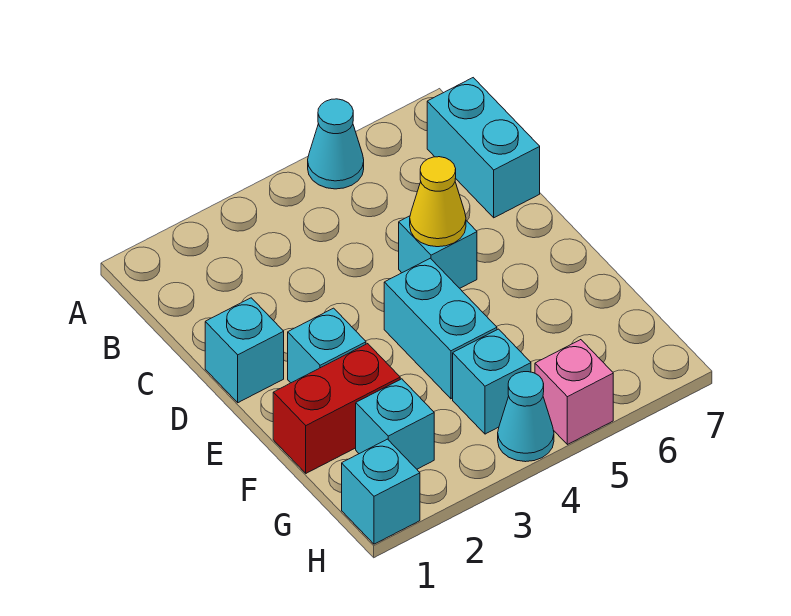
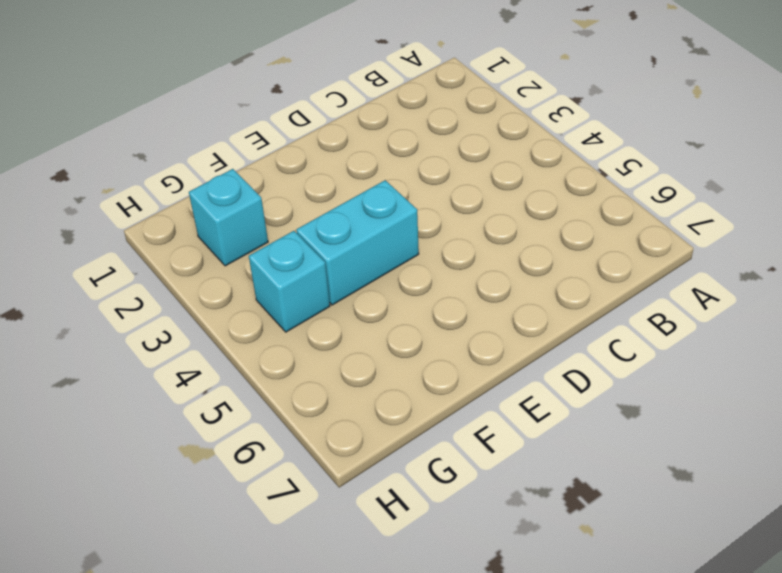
none -> cyan cone A5 level 1
none -> cyan brick B7:C7 level 1
none -> cyan brick D1 level 1

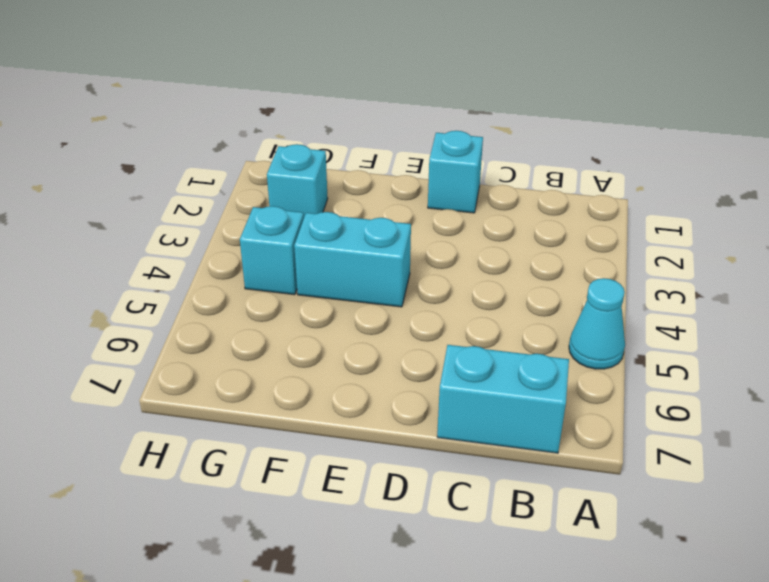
none -> cyan brick D5 level 1
none -> cyan brick E2 level 1
none -> red brick F1:F2 level 1

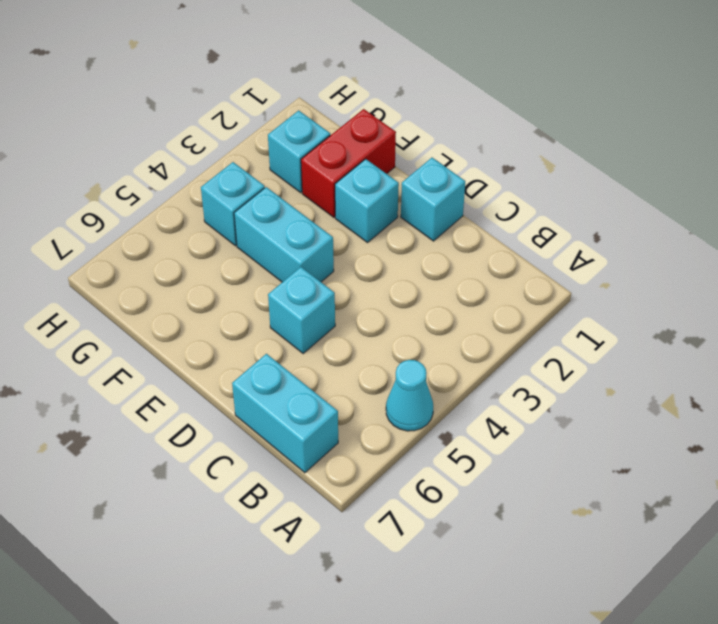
none -> cyan brick H1 level 1
none -> cyan cone H4 level 1
none -> pink brick H5 level 1

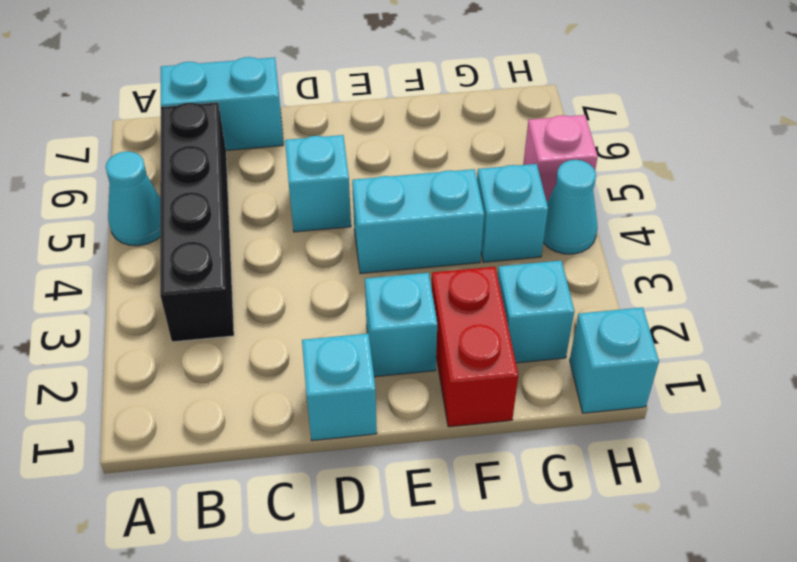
black brick B3:B6 level 1 -> none
none -> yellow cone D5 level 2

